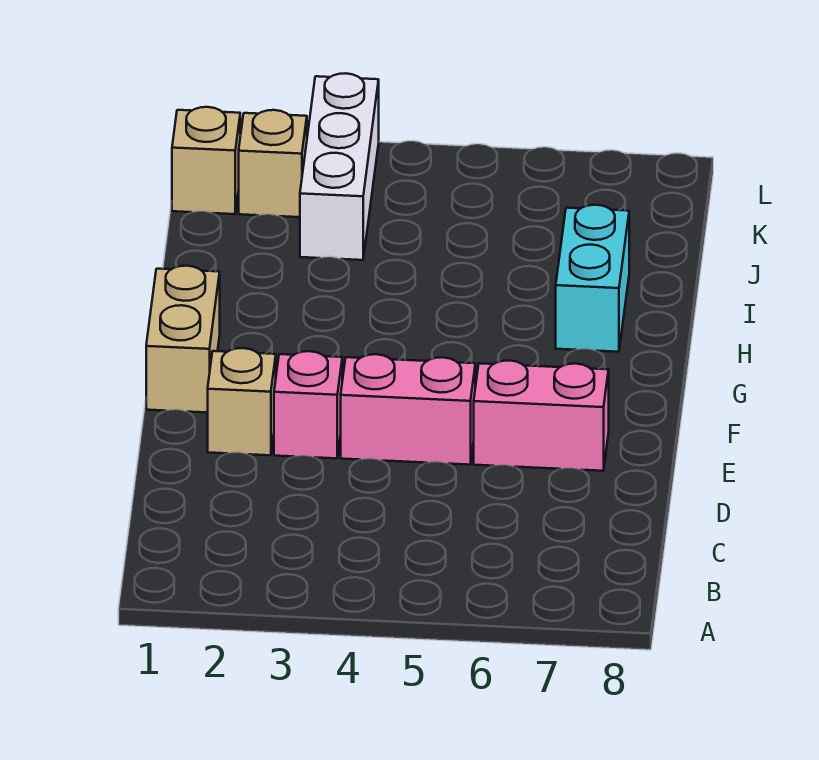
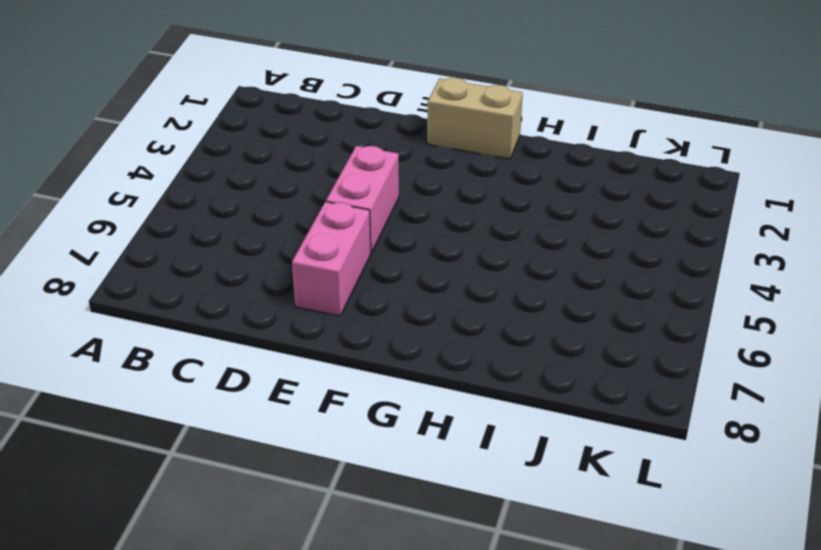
none -> tan brick E2 level 1
none -> pink brick E3 level 1

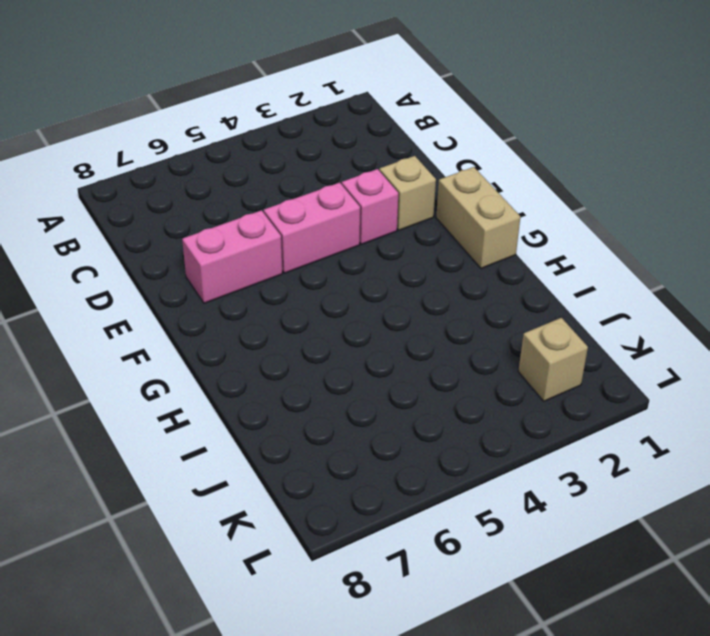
none -> cyan brick H7:I7 level 1
none -> white brick J3:L3 level 1

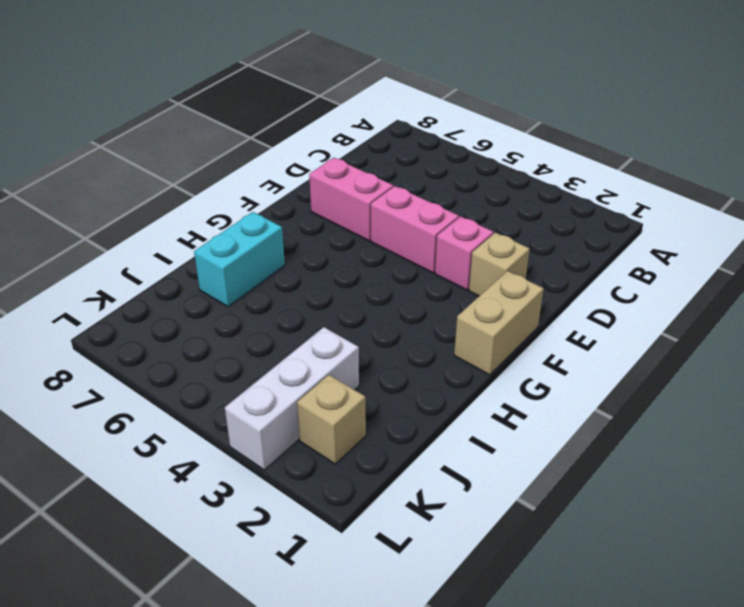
none -> tan brick K1 level 1

